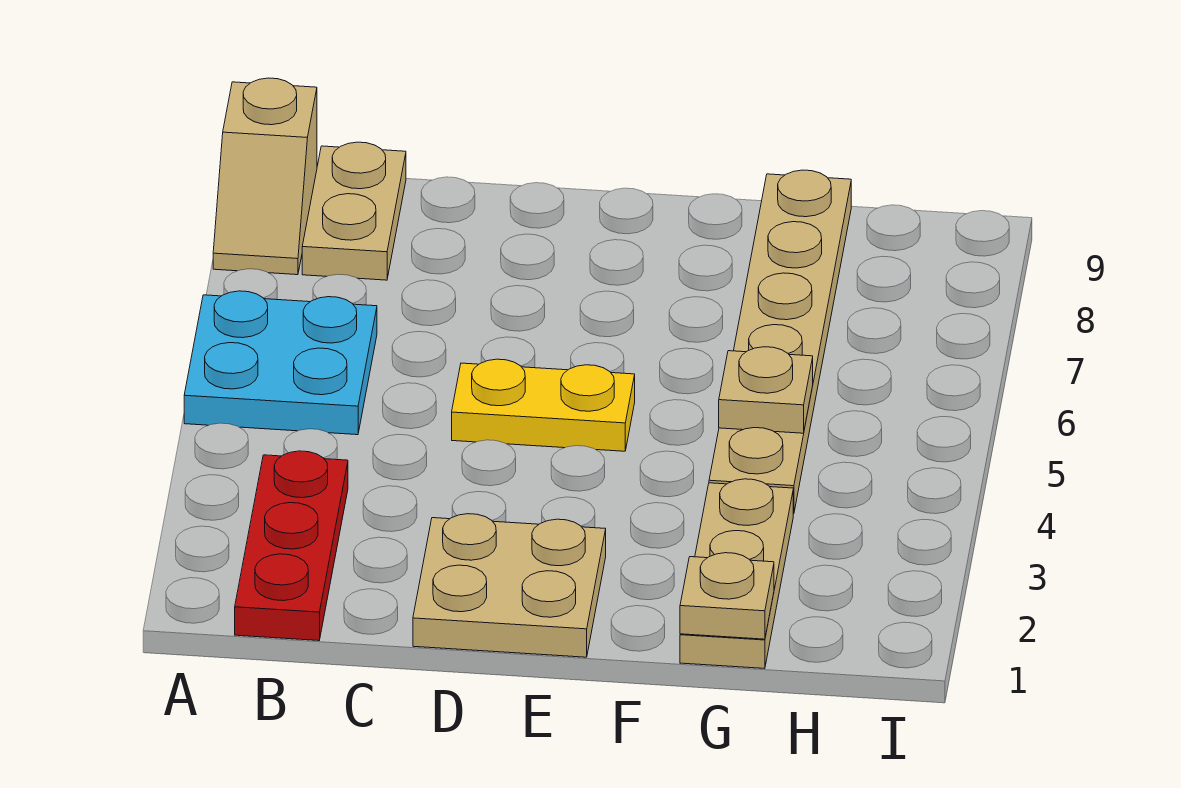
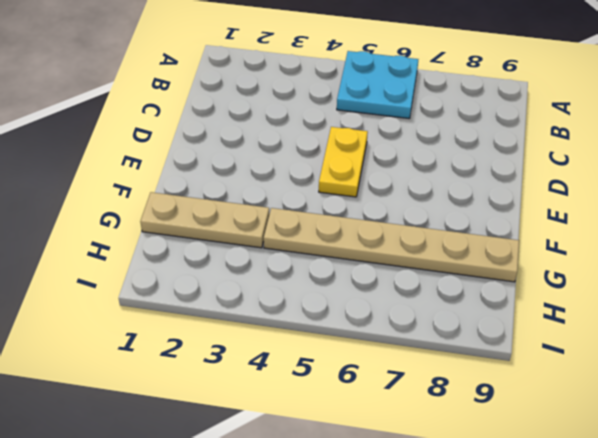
none -> tan slope A8:A9 level 1 top 9
none -> red plate B1:B3 level 1

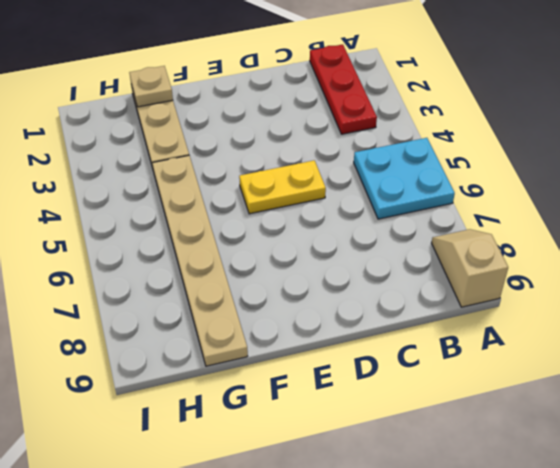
none -> tan plate B8:B9 level 1
none -> tan plate D1:E2 level 1

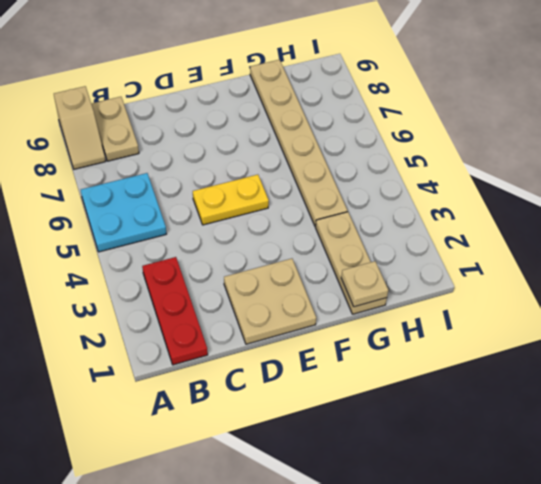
none -> tan plate G5 level 2

